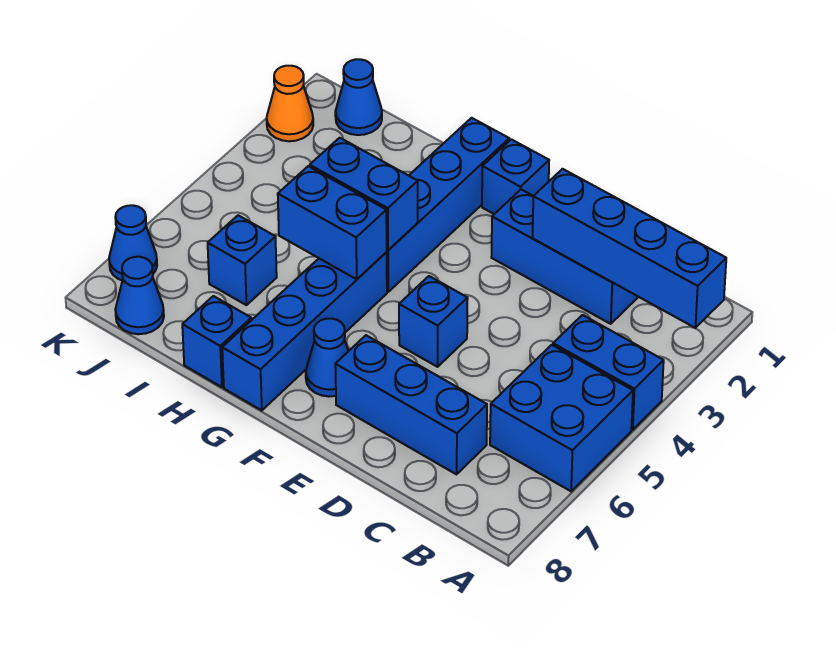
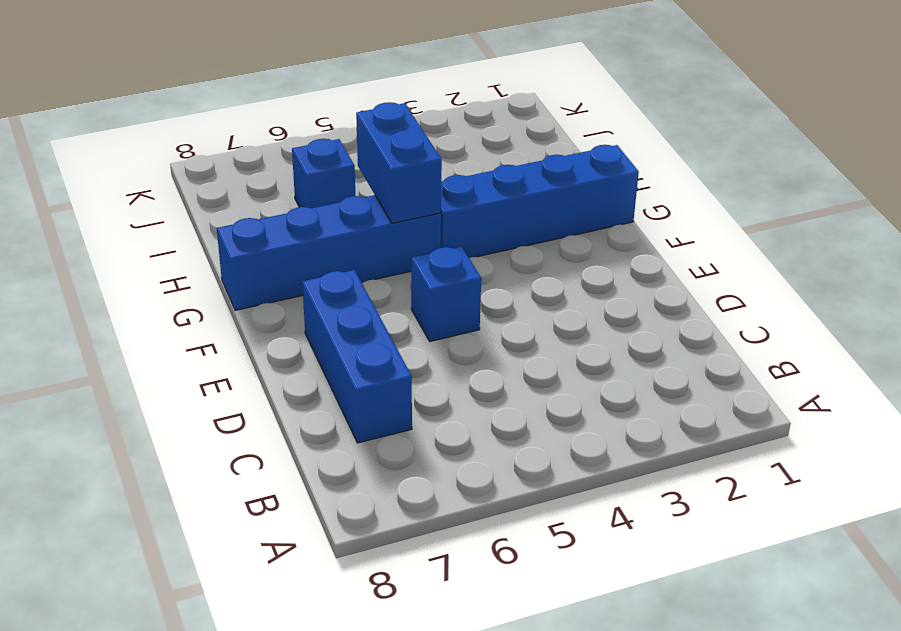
none -> blue brick A4:B4 level 1
none -> blue brick A5:B6 level 1
none -> blue brick C2:E2 level 1

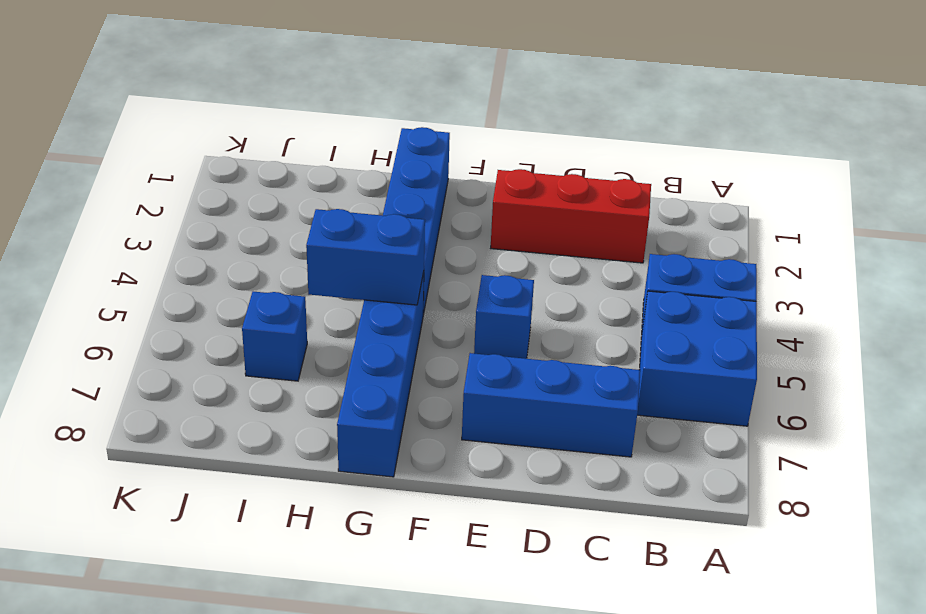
red brick C2:E2 level 1 -> blue brick C2:E2 level 1
none -> blue brick F1 level 1
none -> blue cone F7 level 1
none -> blue brick H8 level 1

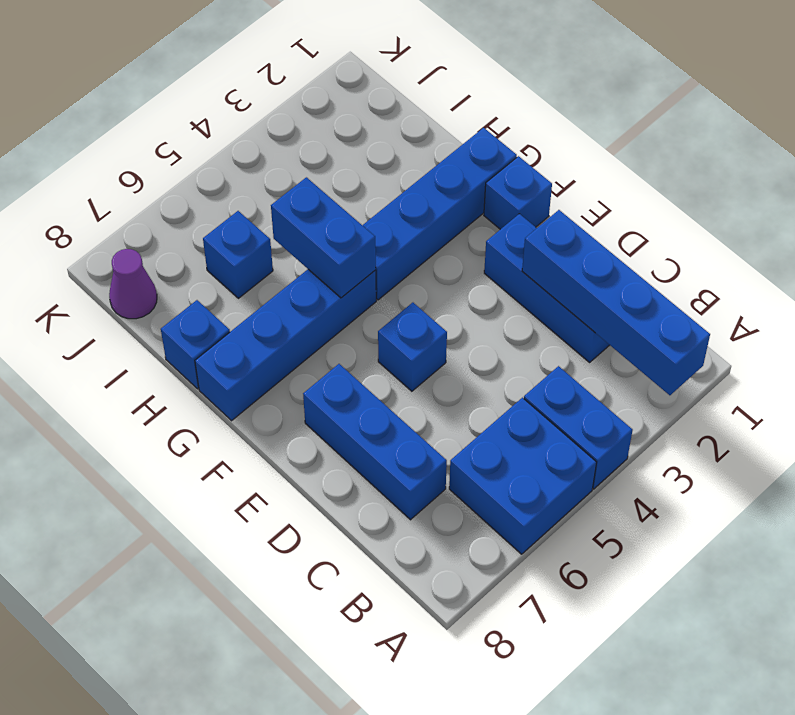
purple cone J8 level 1 -> blue cone J8 level 1
none -> blue cone F7 level 1
none -> blue cone J1 level 1
none -> orange cone K2 level 1

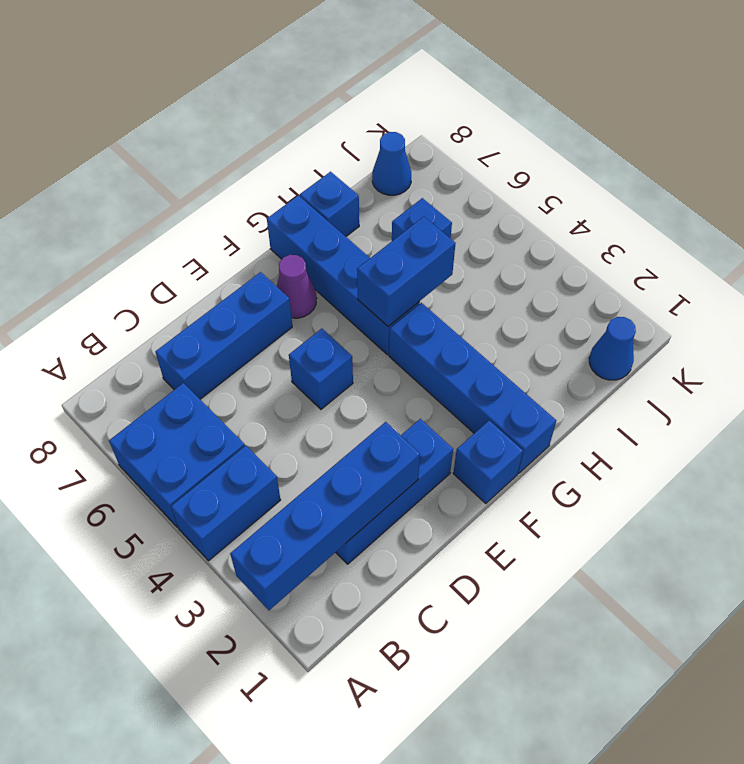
purple cone F7 level 1 -> blue cone F7 level 1
none -> orange cone K2 level 1
none -> blue cone K7 level 1
none -> blue brick G4:H4 level 2

